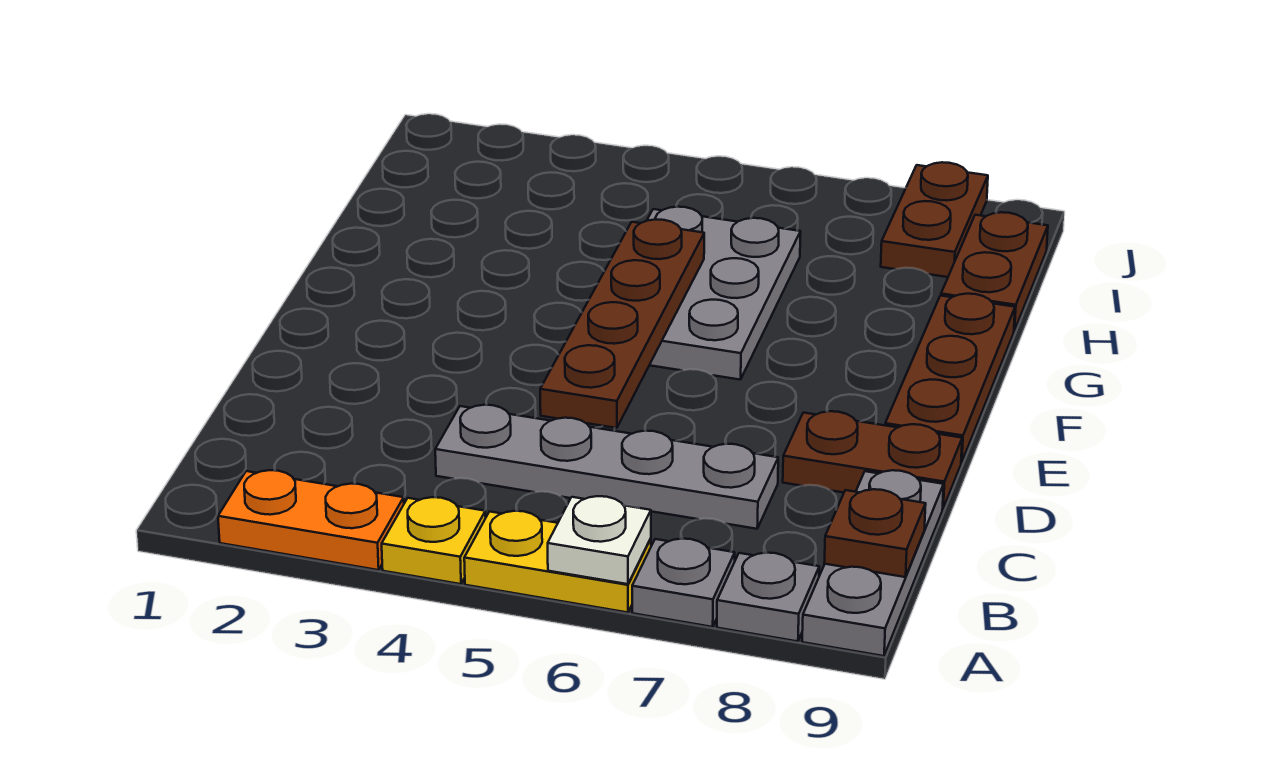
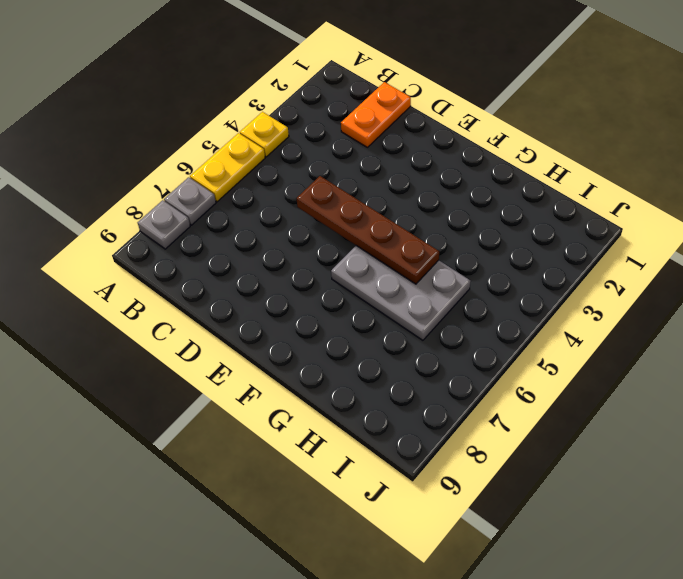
orange plate C1:C2 level 1 -> orange plate A2:A3 level 1
none -> grey plate A9:C9 level 1
none -> grey plate C4:C7 level 1
none -> brown plate D8:D9 level 1

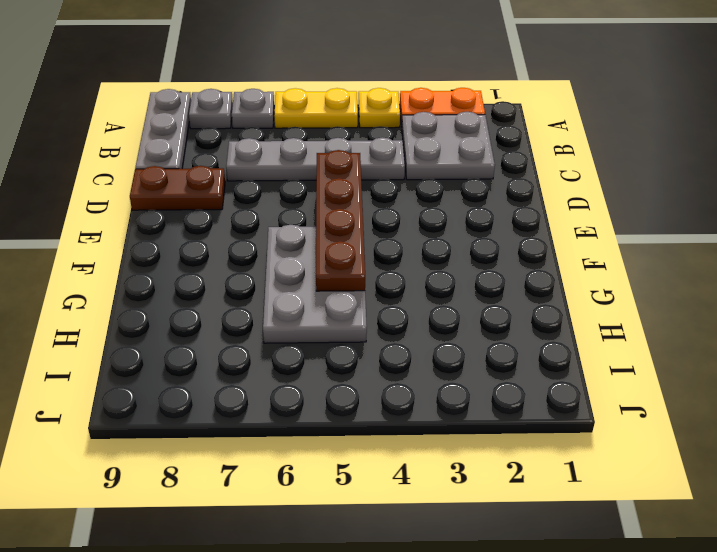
grey plate B2:C3 level 1 -> none
none -> brown plate E9:G9 level 1
none -> brown plate H9:I9 level 1
none -> brown plate I8:J8 level 1

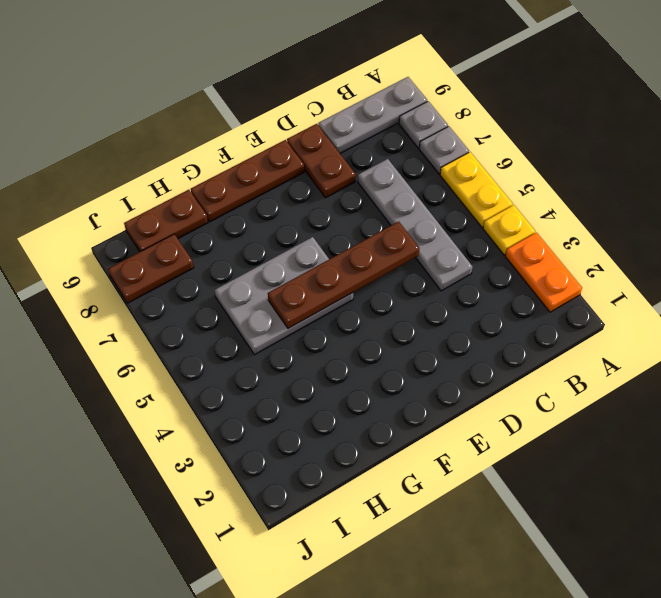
none -> white plate A6 level 2
none -> brown plate B9 level 2

